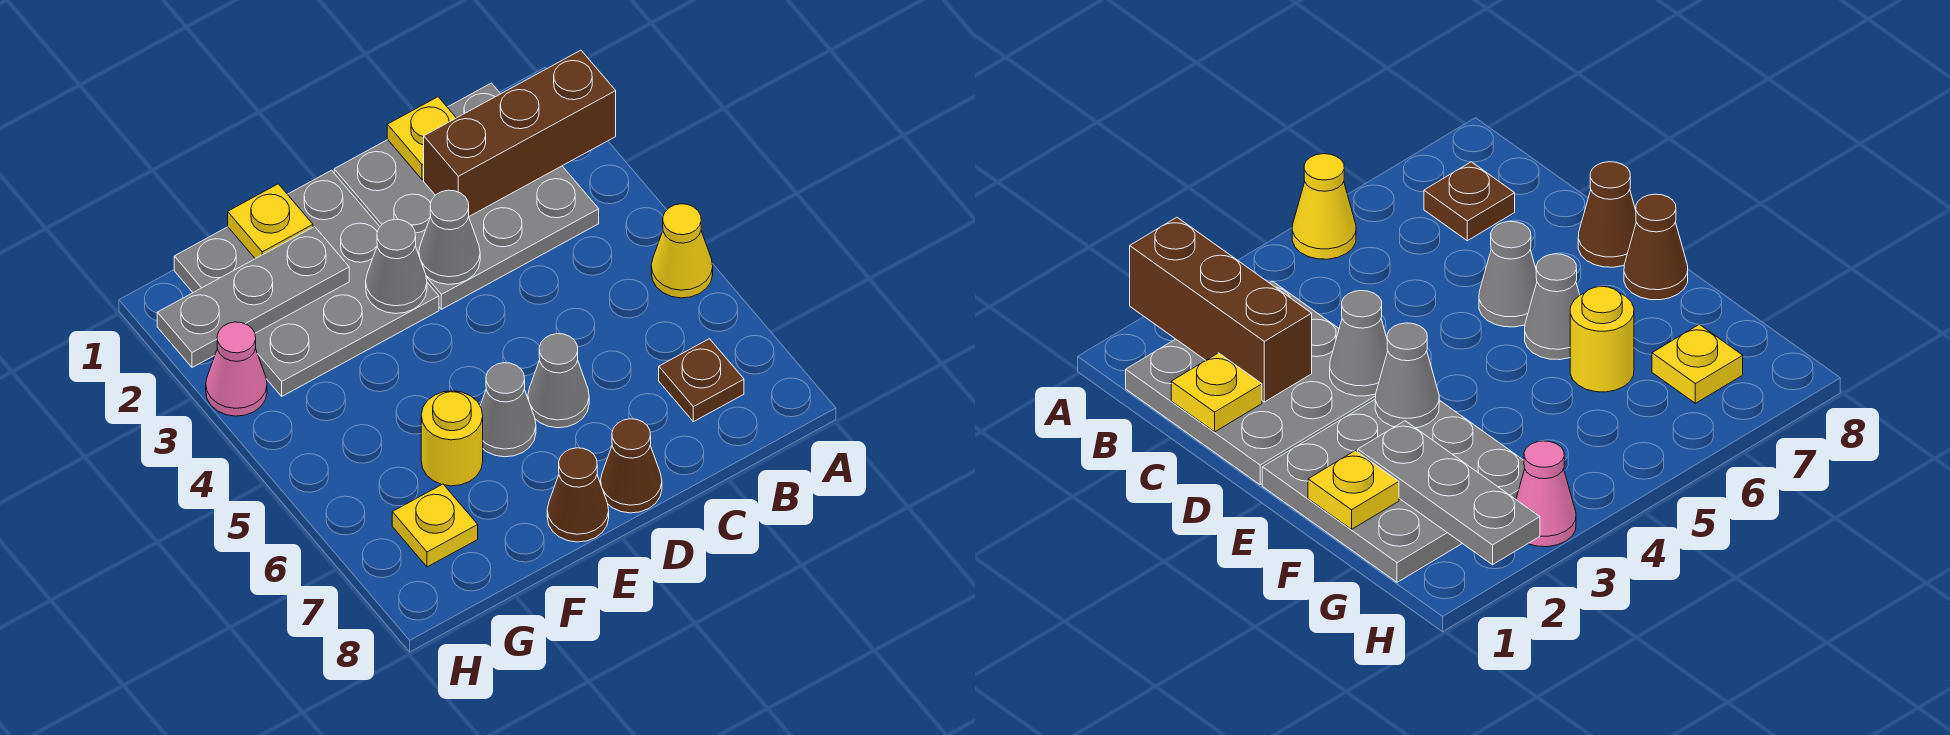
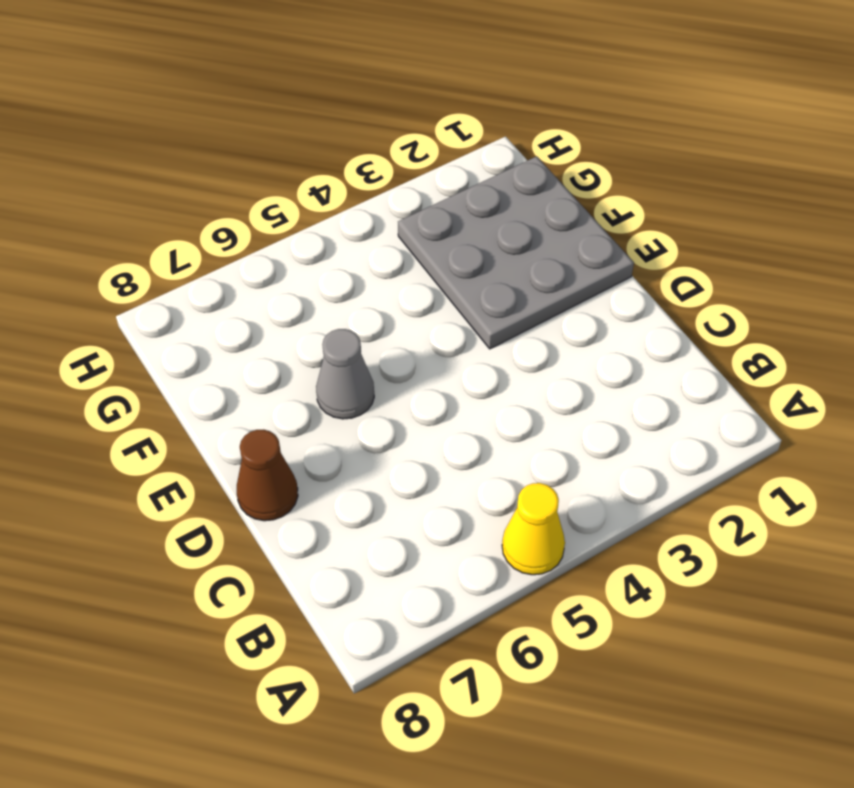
none -> grey plate B1:D3 level 1
none -> brown plate B7 level 1
none -> grey cone D6 level 1

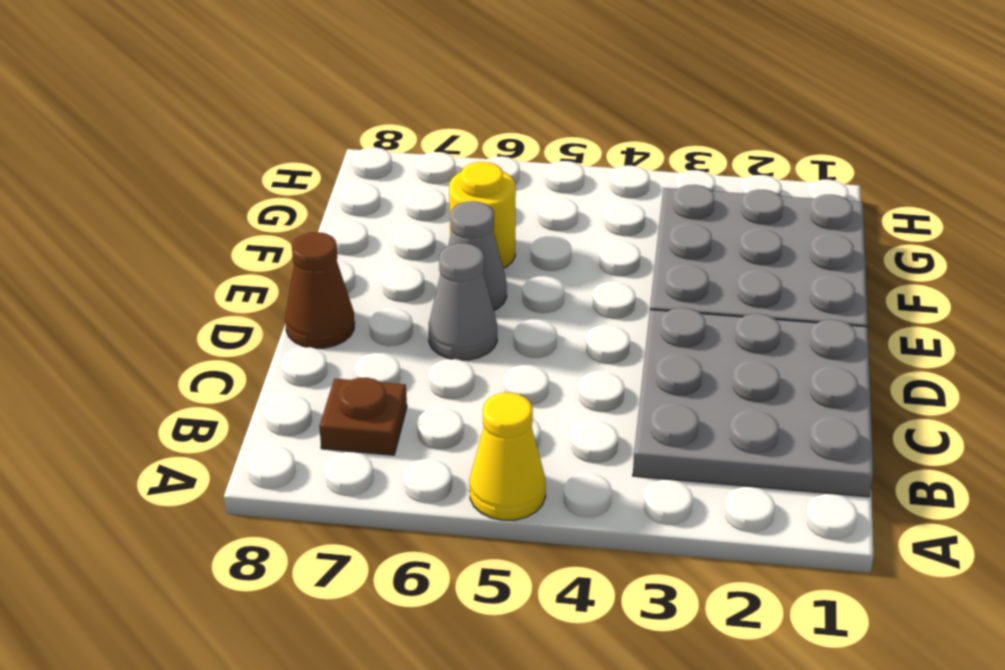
none -> brown cone E8 level 1
none -> yellow plate G7 level 1
none -> pink cone H3 level 1

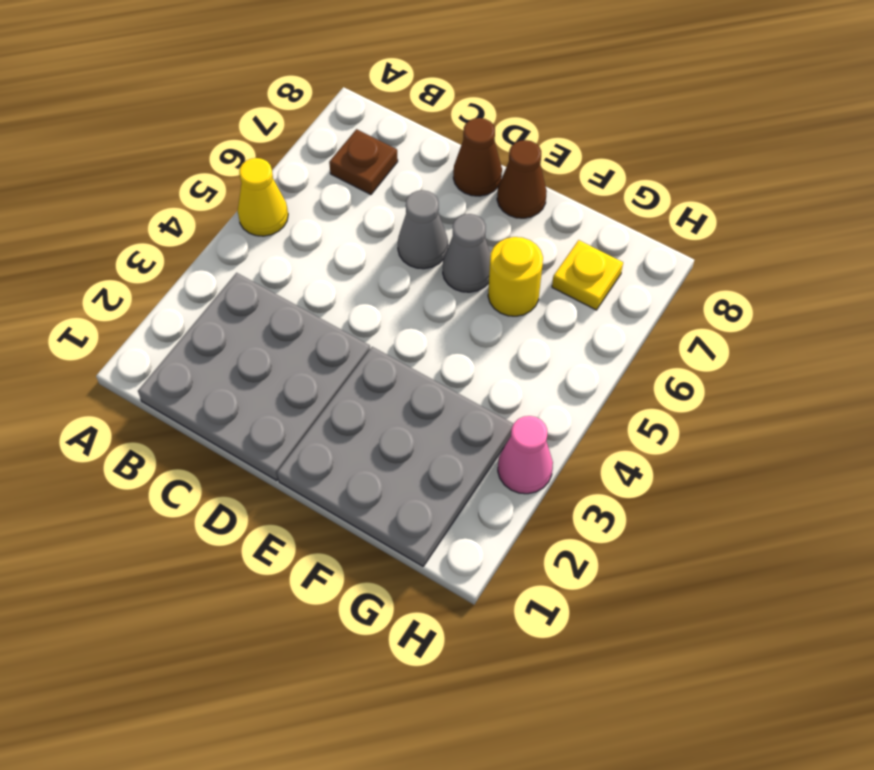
none -> brown brick A2:C2 level 2
none -> yellow plate C1 level 2
none -> grey cone D3 level 2

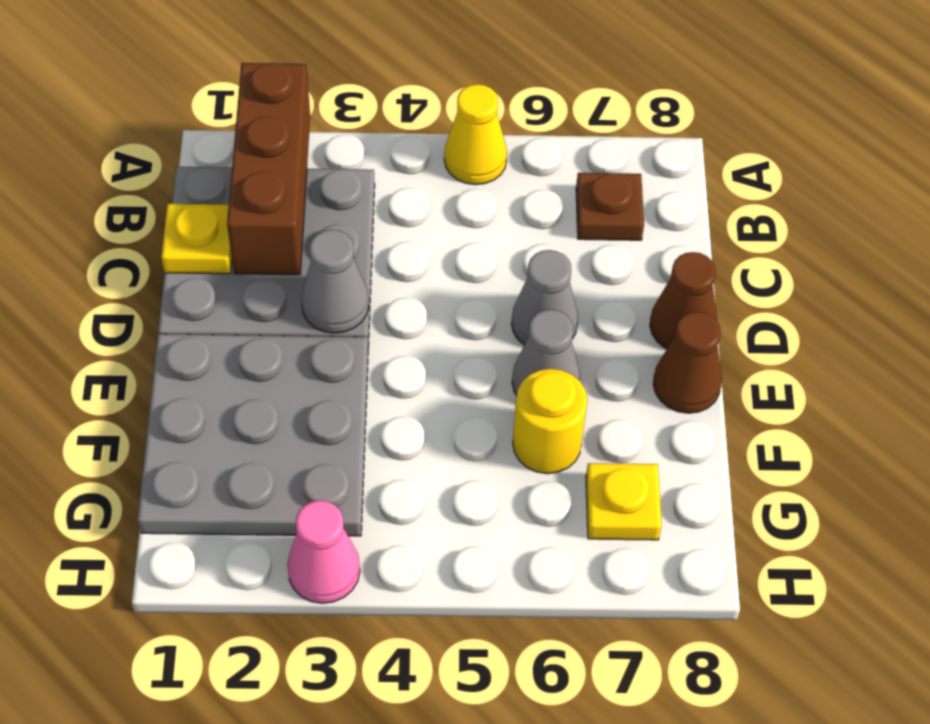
none -> grey cone E3 level 2
none -> yellow plate F1 level 2
none -> grey plate F2:H2 level 2

